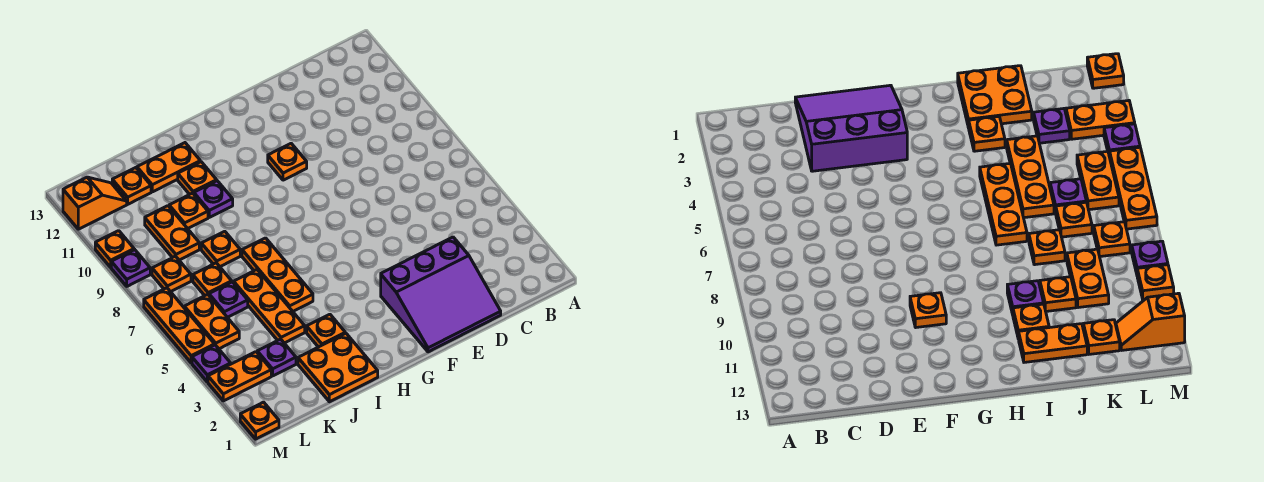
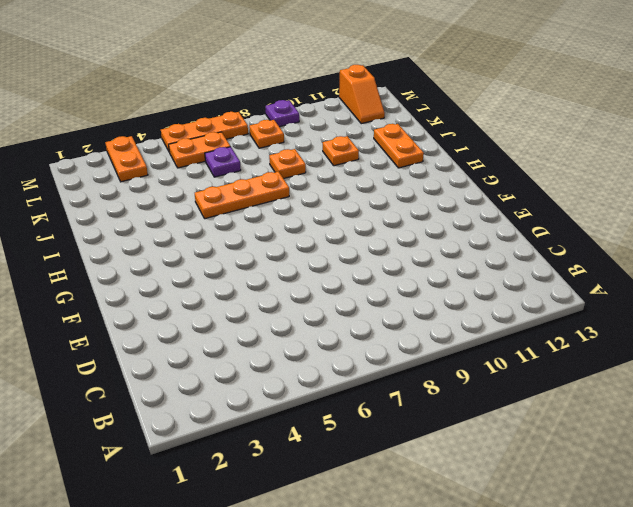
none -> purple slope D1:F3 level 1 top 3
none -> orange plate F10 level 1
none -> orange plate I1:J2 level 1

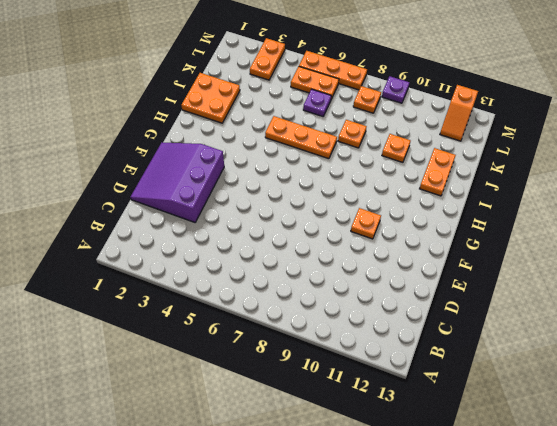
none -> orange plate I3 level 1
none -> purple plate I10 level 1
none -> orange plate I11 level 1

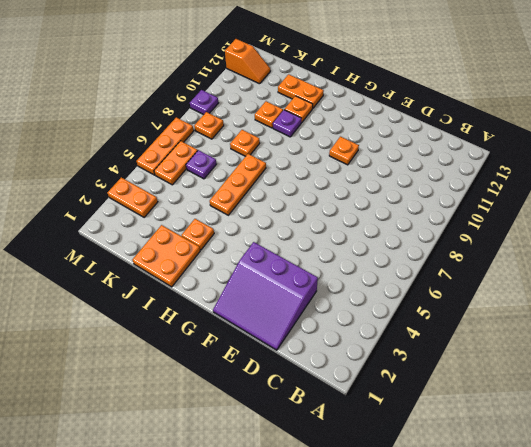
none -> orange plate J4:J6 level 1
none -> purple plate K3 level 1
none -> orange plate K7 level 1

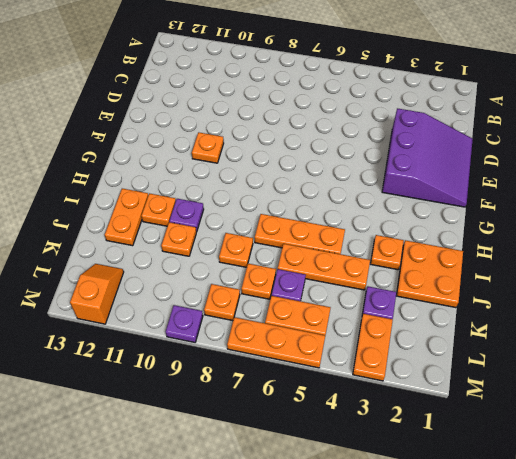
none -> orange plate K9:K10 level 1
none -> orange plate K12 level 1
none -> orange plate M1 level 1

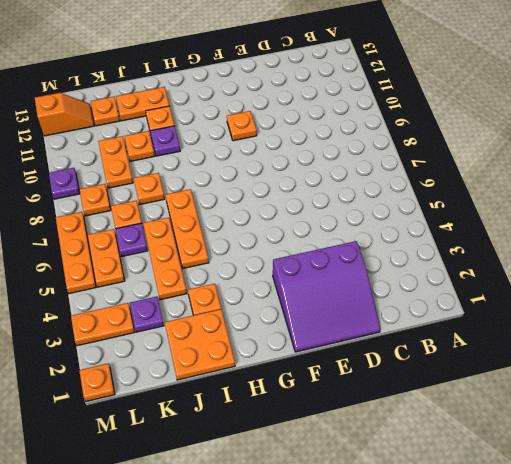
none -> purple plate M4 level 1
none -> orange plate M10 level 1

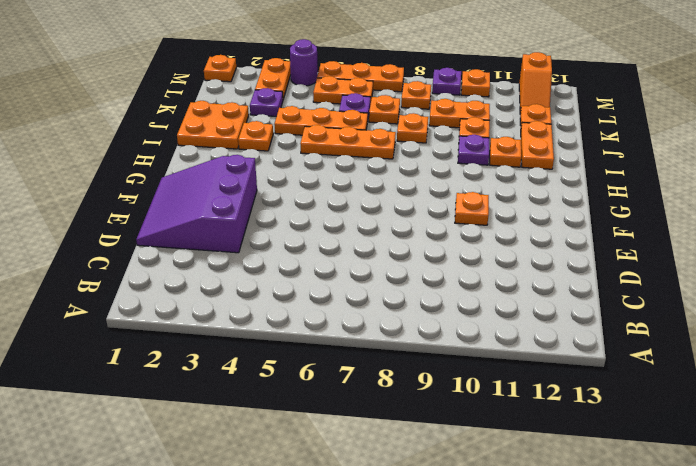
purple round brick M4 level 1 -> purple plate M4 level 1

